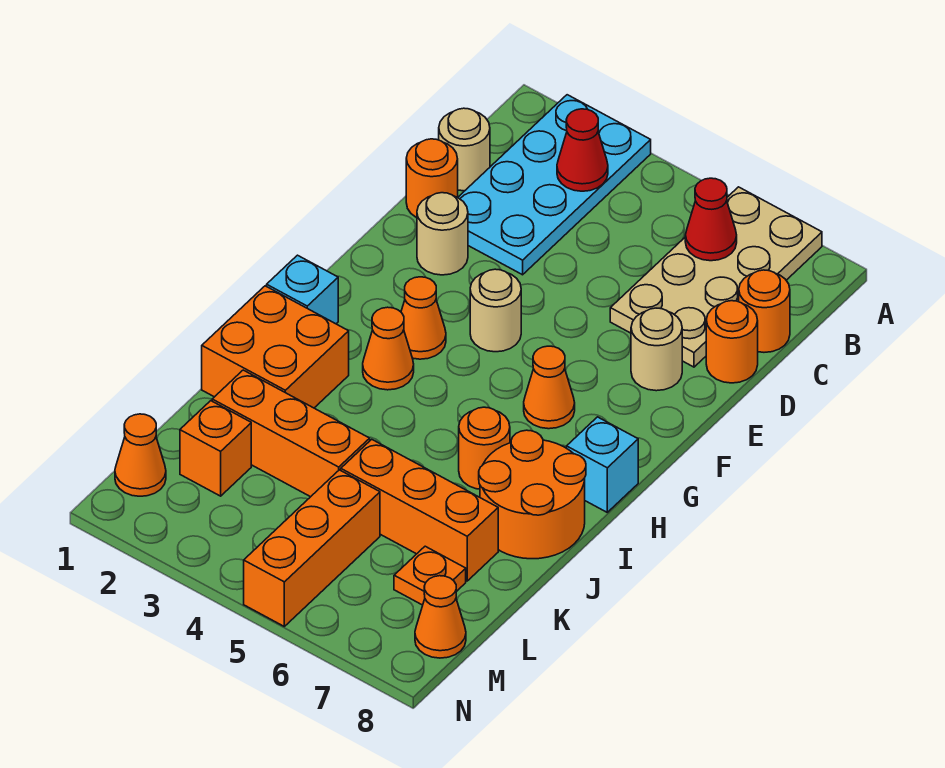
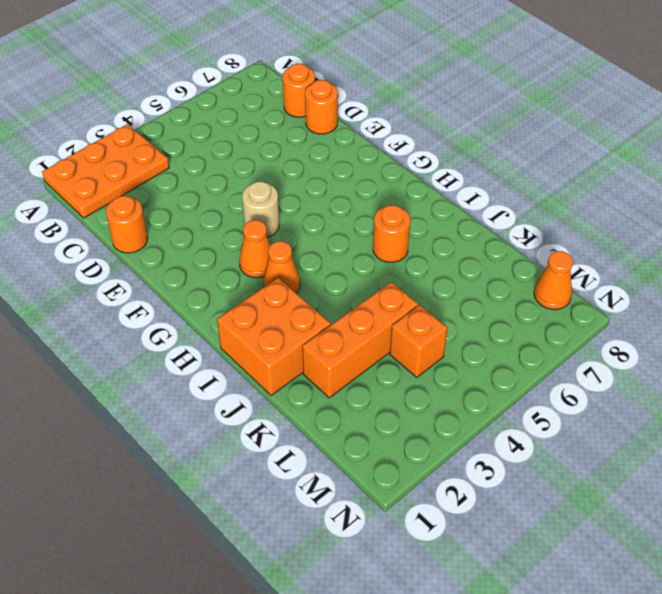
orange plate A1:B3 level 1 -> cyan plate A2:D3 level 1
orange brick L4 level 1 -> orange brick L2 level 1
none -> tan plate A6:D7 level 1
none -> tan round brick C1 level 1
none -> tan round brick E2 level 1

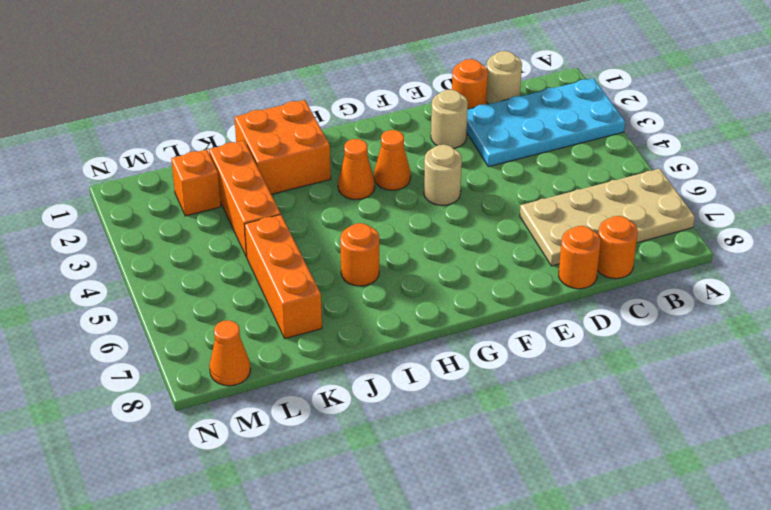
none -> tan round brick E7 level 1
none -> orange cone G6 level 1
none -> cyan brick H1 level 1

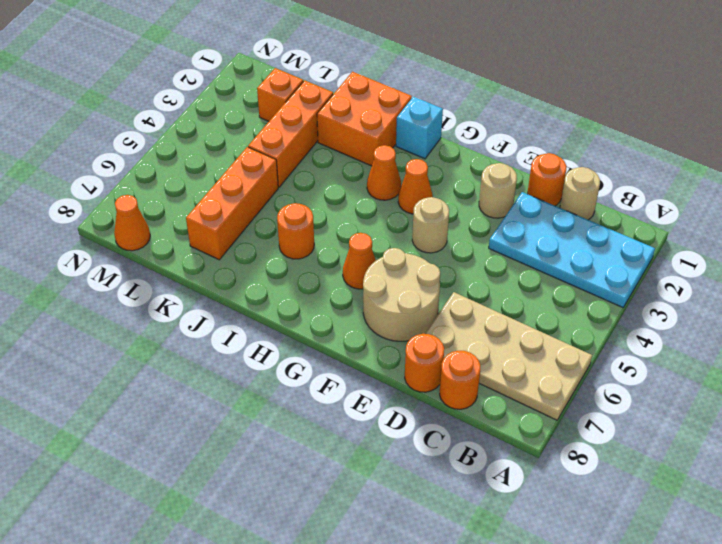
tan round brick E6:F7 level 1 -> tan round brick E7 level 1
none -> cyan brick H8 level 1
none -> orange round brick I7:J8 level 1
none -> orange brick L5:N5 level 1

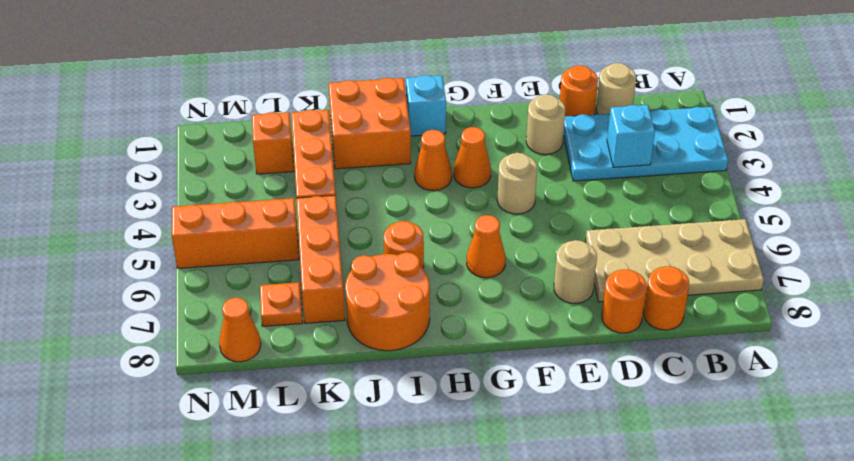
cyan brick C3 level 2 -> cyan brick H8 level 1
none -> orange cone M1 level 1
none -> red cone B3 level 2
none -> red cone B6 level 2

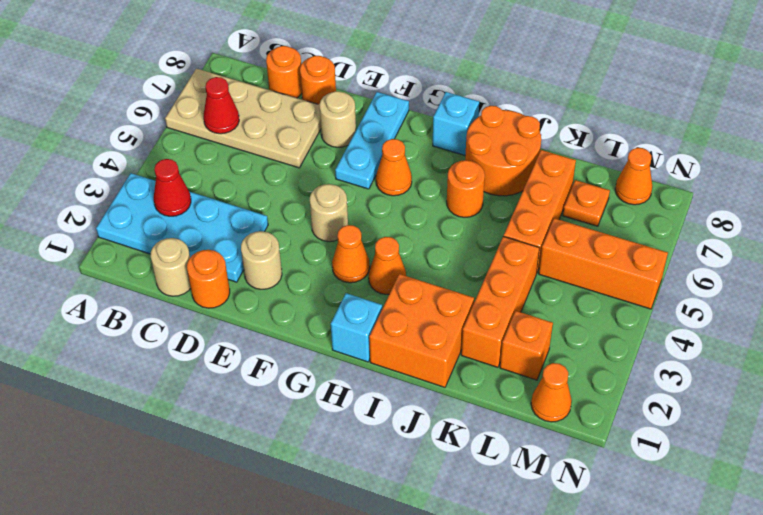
cyan plate F6:F8 level 1 -> none

